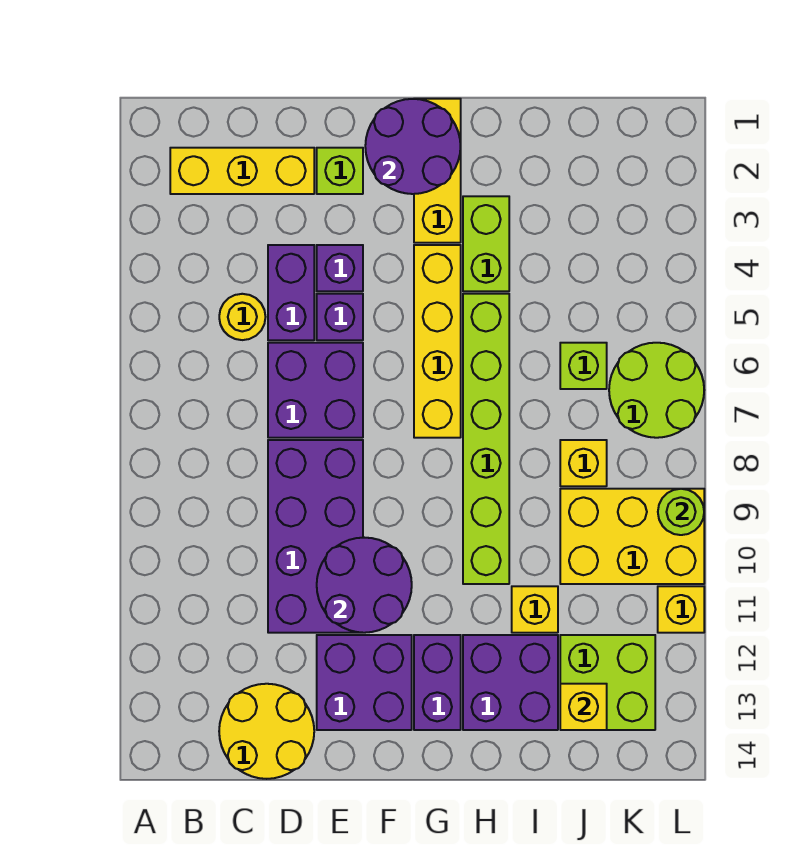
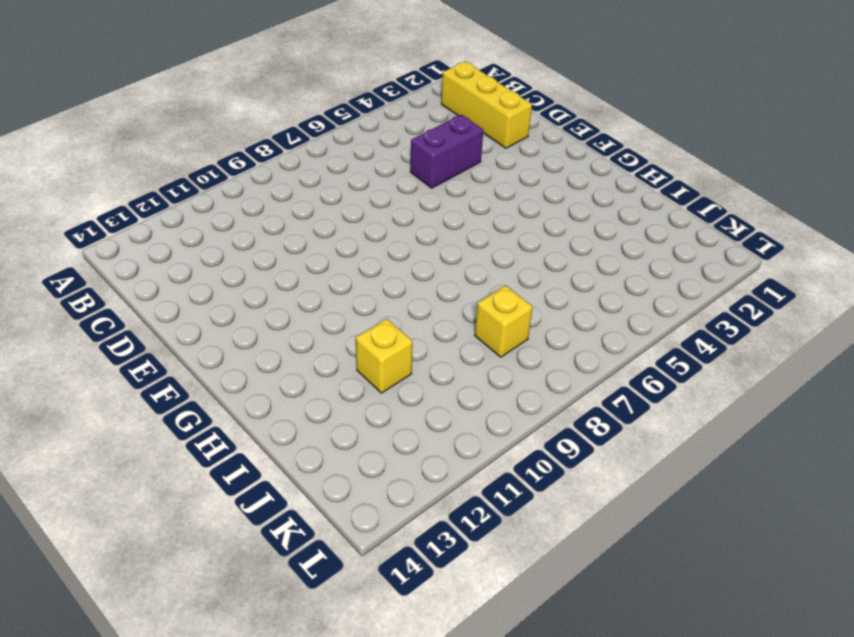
none -> yellow round brick C5 level 1
none -> yellow round brick C13:D14 level 1
none -> purple brick D6:E7 level 1

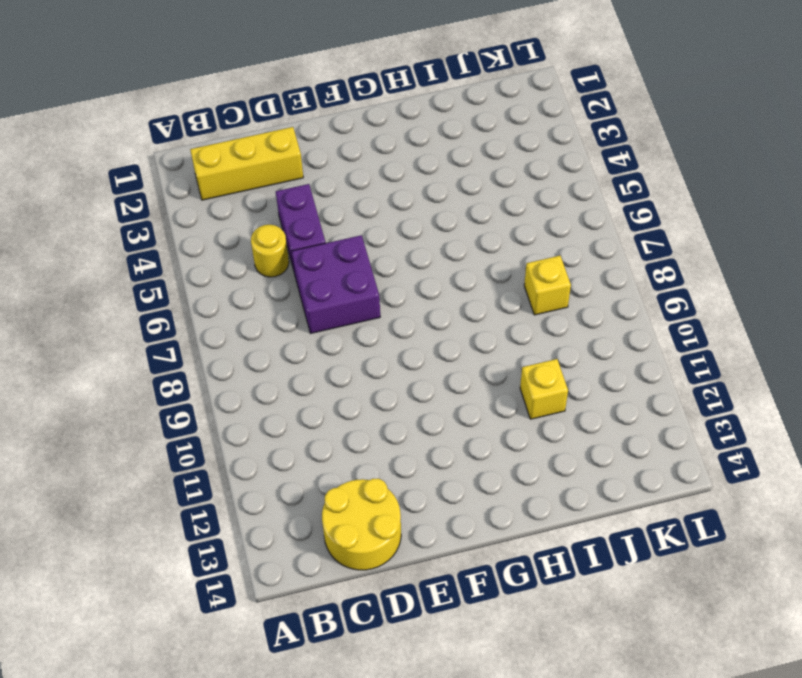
none -> purple brick D8:E11 level 1
none -> lime brick E2 level 1
none -> purple brick E4 level 1

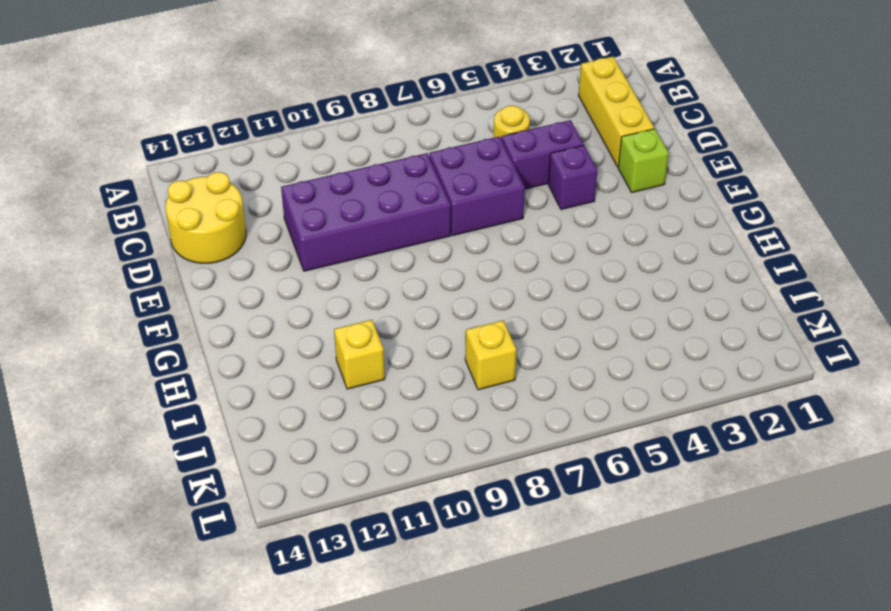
none -> purple brick E5 level 1
none -> purple brick E12:F13 level 1
none -> yellow brick G1:G3 level 1

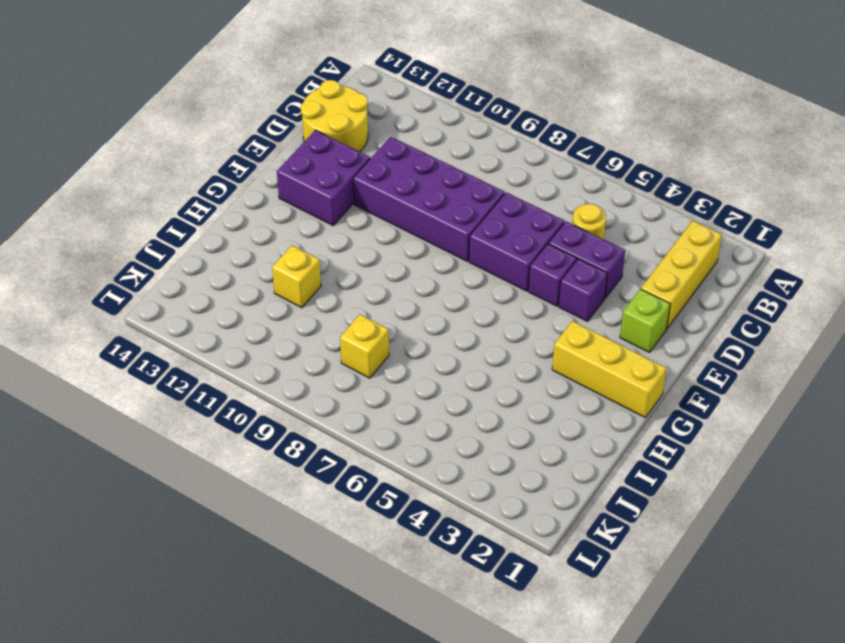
none -> yellow brick G4:G7 level 1
none -> purple brick G12:G13 level 1
none -> lime brick H3:H4 level 1

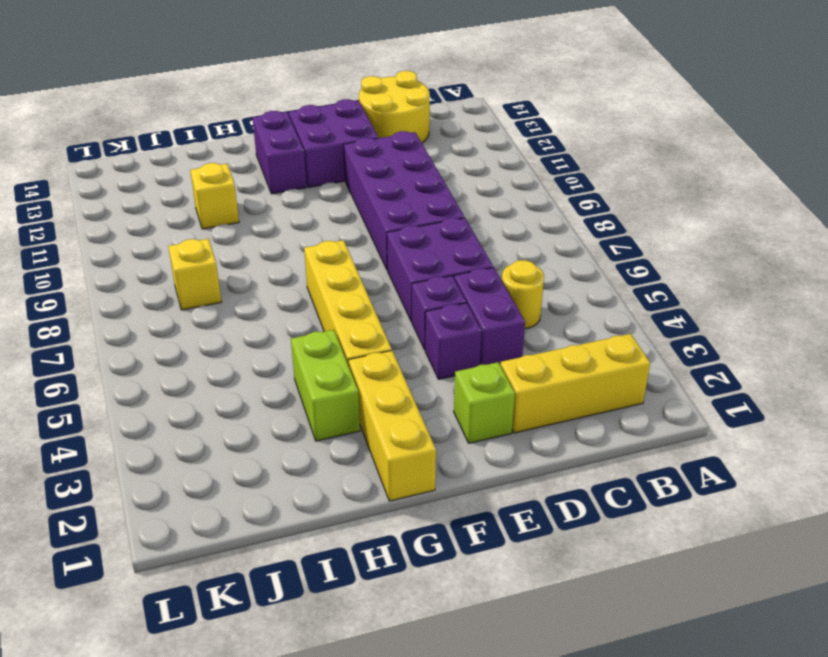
none -> lime brick H5:H10 level 1
none -> purple brick H12:I13 level 1
none -> lime brick J6 level 1

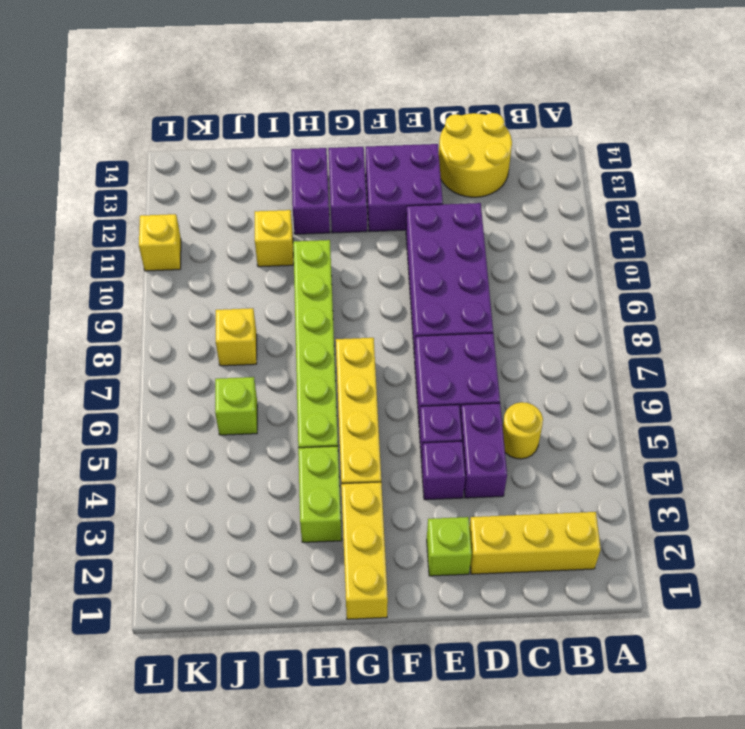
purple brick H12:H13 level 1 -> purple brick H12:I13 level 1
none -> yellow brick J9:L10 level 1
none -> lime brick J12:K13 level 1
none -> lime round brick K6:L7 level 1

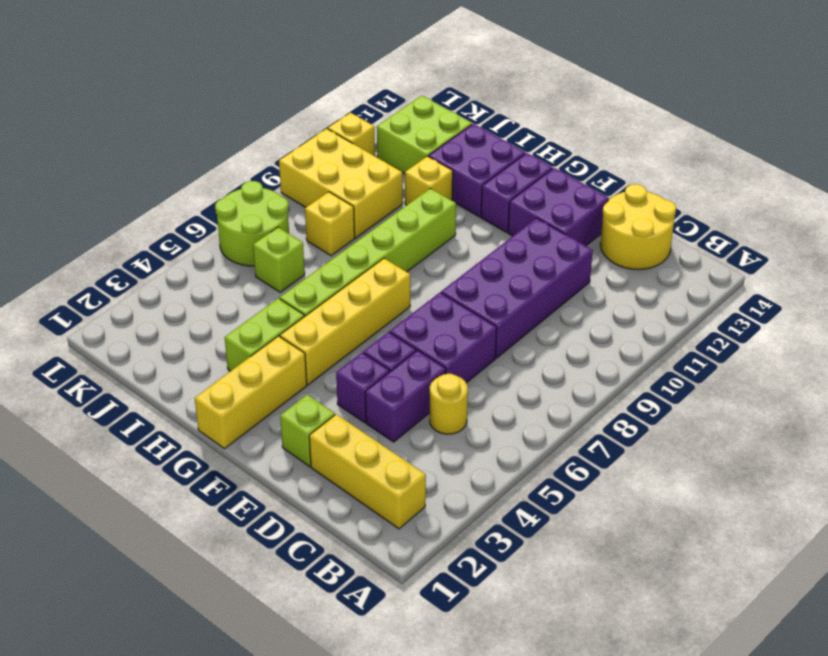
none -> purple round brick E10:F11 level 2
none -> purple round brick F1:G2 level 2
none -> yellow brick J13 level 2

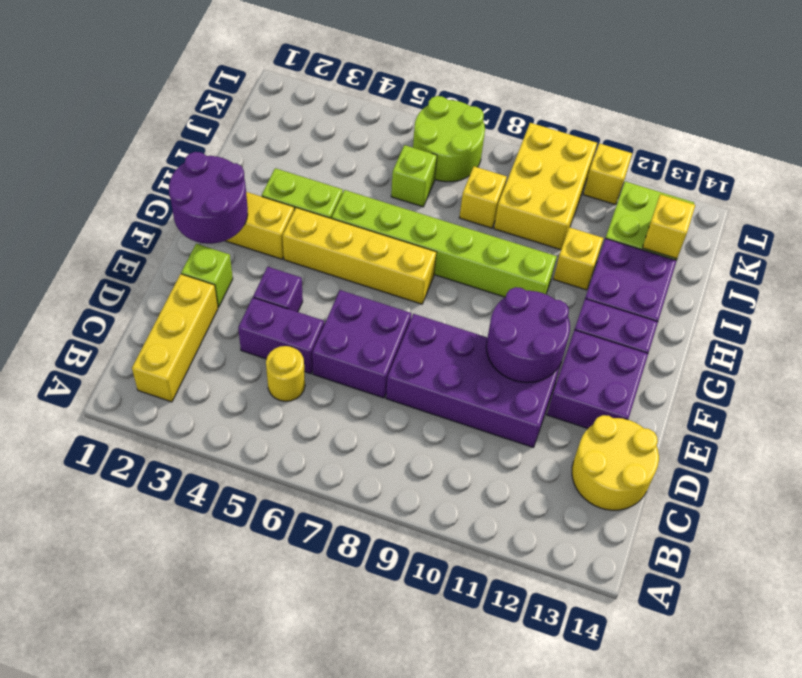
none -> purple brick E5 level 1
none -> lime round brick L9 level 2

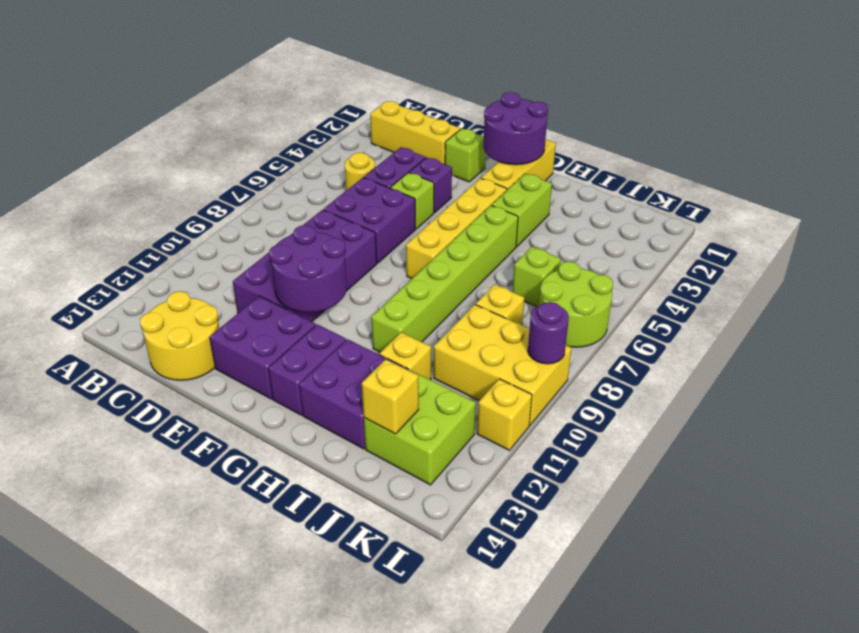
lime brick E5 level 1 -> purple brick E5 level 1
purple round brick L9 level 2 -> lime round brick L9 level 2

